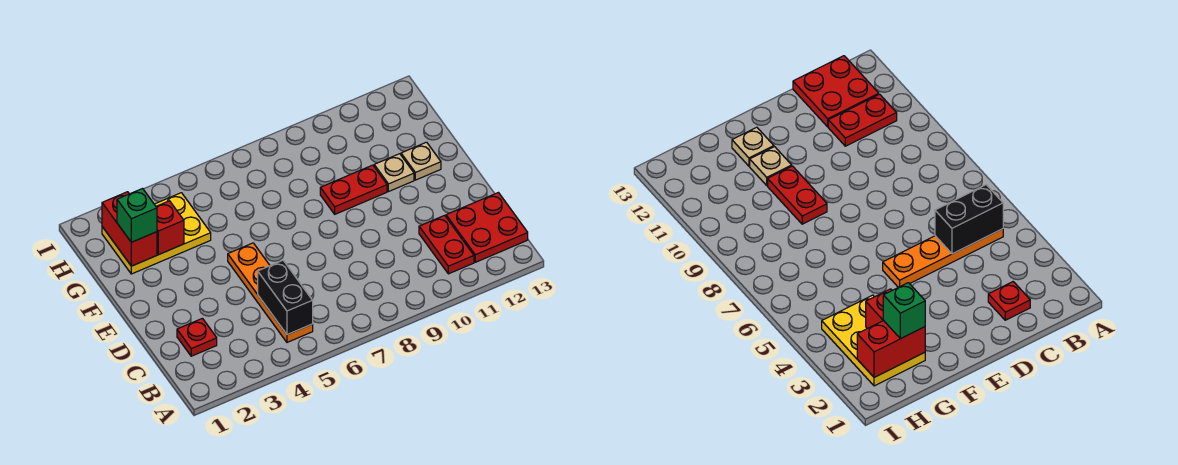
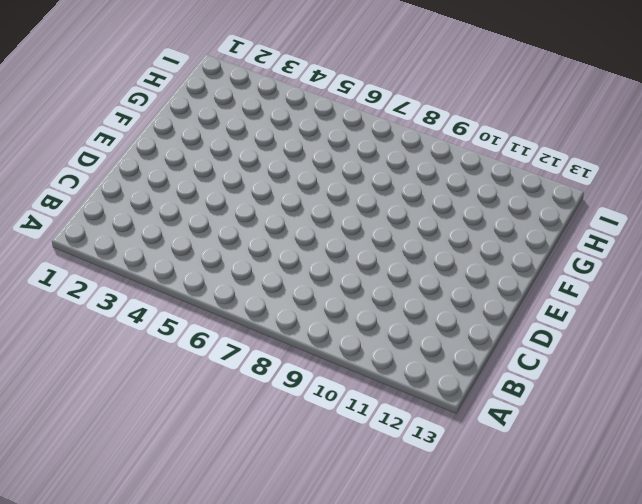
none -> orange plate B5:E5 level 1
none -> red plate B11:C11 level 1
none -> red plate B12:C13 level 1

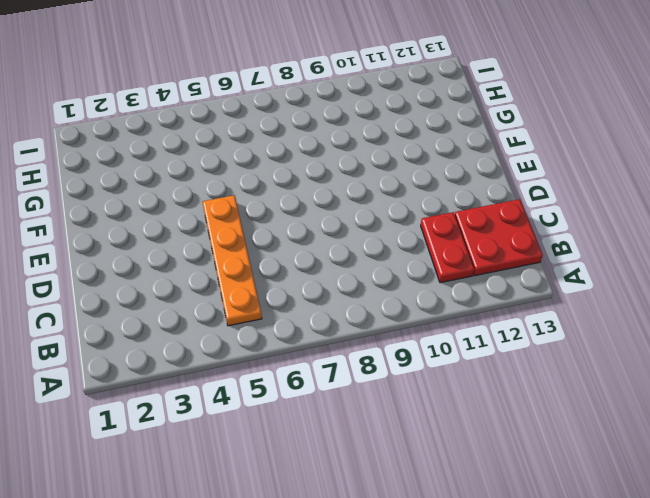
none -> red plate C2 level 1
none -> red plate F9:F10 level 1
none -> tan plate F11 level 1

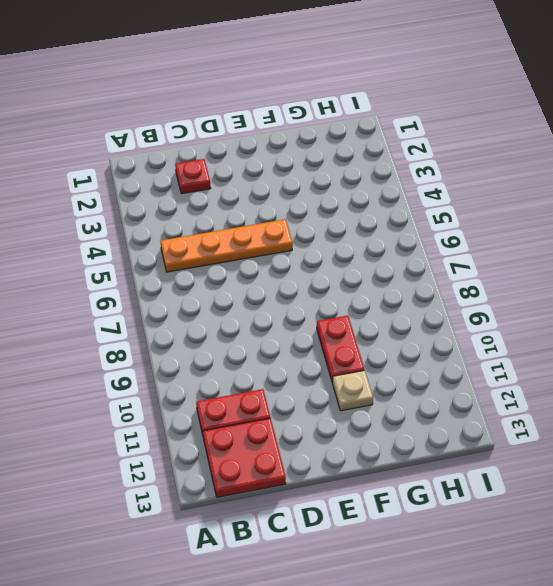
none -> tan plate F12 level 1
none -> yellow plate G2:H4 level 1
none -> black brick B5:C5 level 2

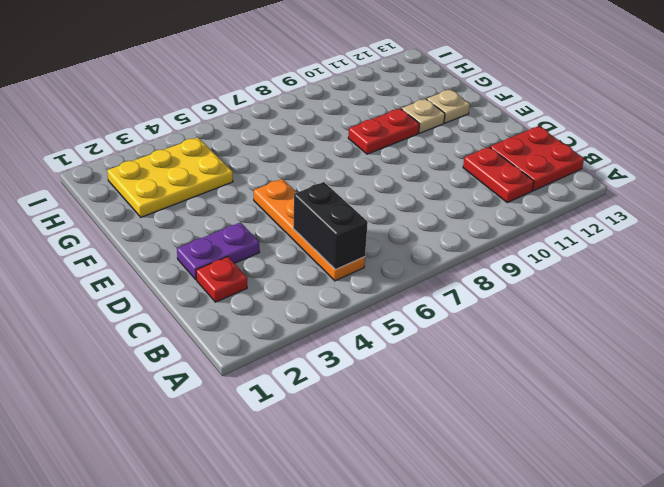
purple plate D2:D3 level 1 -> none
none -> red brick G2:H2 level 2
none -> red brick G3 level 2
none -> green brick G2 level 3

